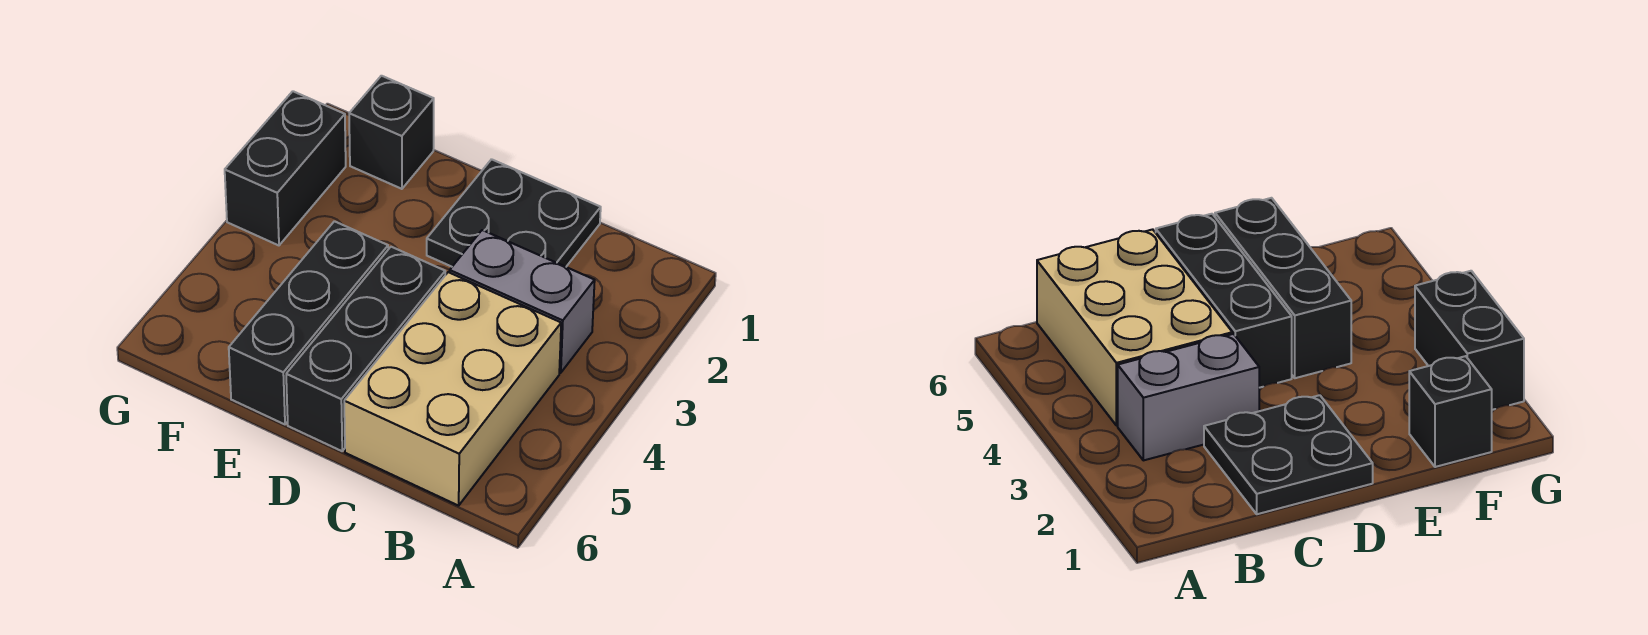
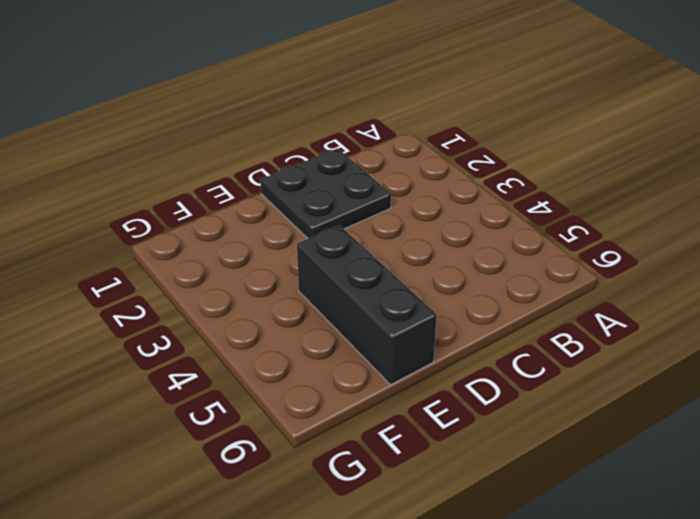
none -> grey brick B3:C3 level 1
none -> tan brick B4:C6 level 1

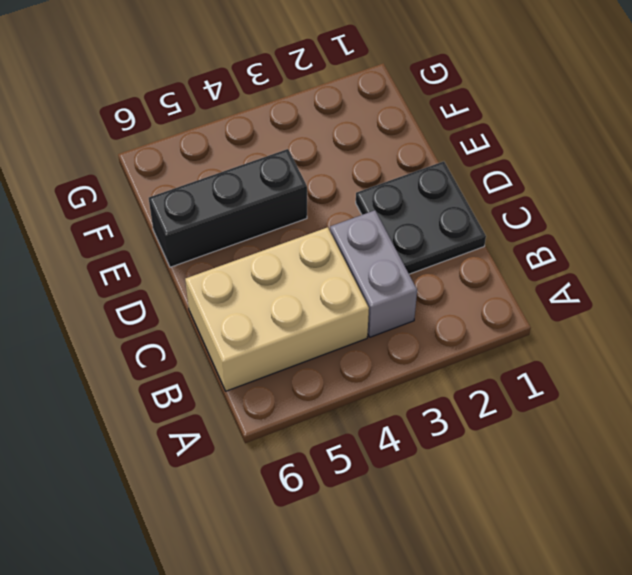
none -> black brick D4:D6 level 1
none -> black brick F1 level 1

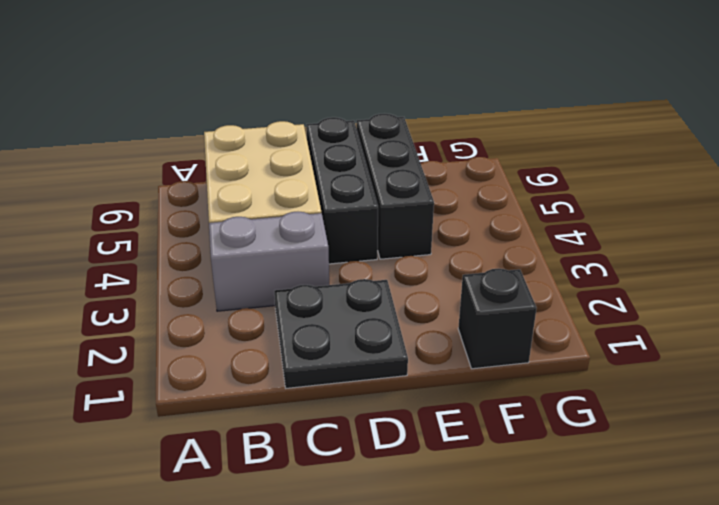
none -> black brick G2:G3 level 1

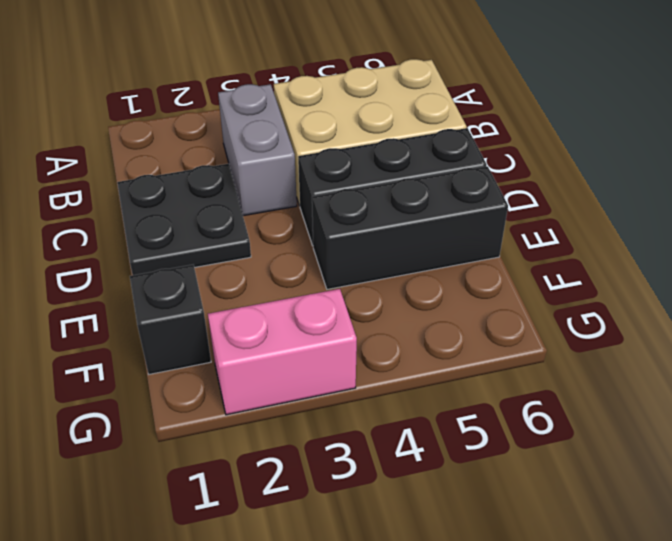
pink brick G2:G3 level 1 -> black brick G2:G3 level 1

